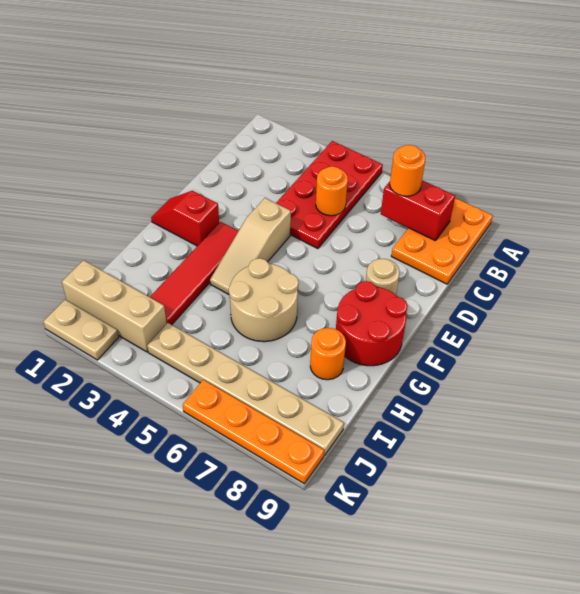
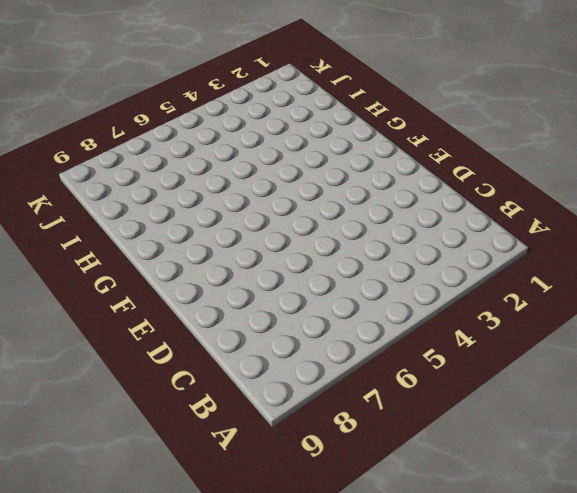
none -> red plate A4:D5 level 1
none -> orange plate A8:C9 level 1
none -> tan slope E4:G4 level 1 top E

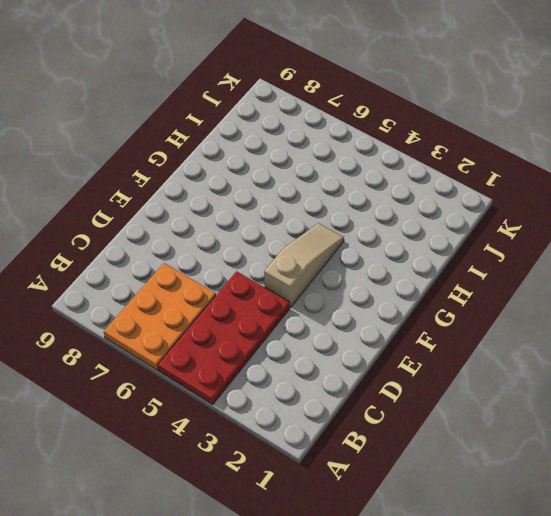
orange plate A6:C7 level 1 -> orange plate A8:C9 level 1
none -> tan round brick E8 level 1
none -> red slope F1:F2 level 1 top 2
none -> red tile F3:I3 level 1

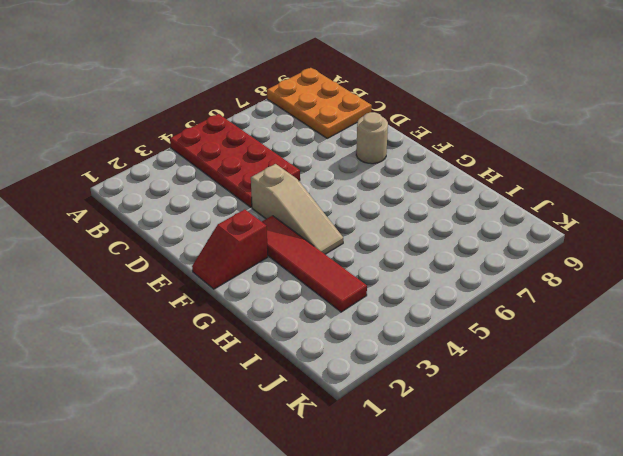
none -> red round brick F8:G9 level 1
none -> tan round brick G5:H6 level 1
none -> orange round brick H8 level 1

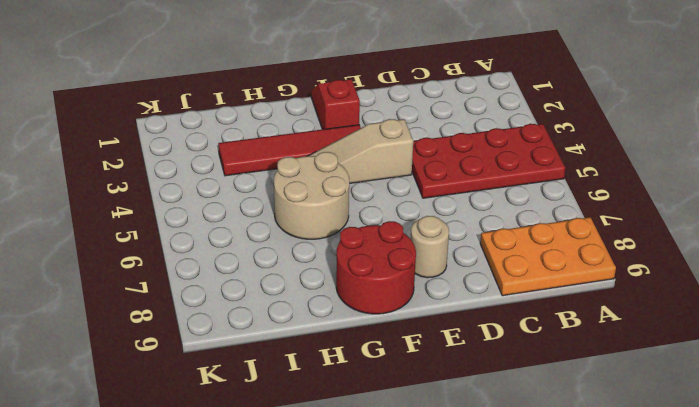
none -> orange round brick H8 level 1
none -> tan brick J1:J3 level 1
none -> tan plate J4:J9 level 1

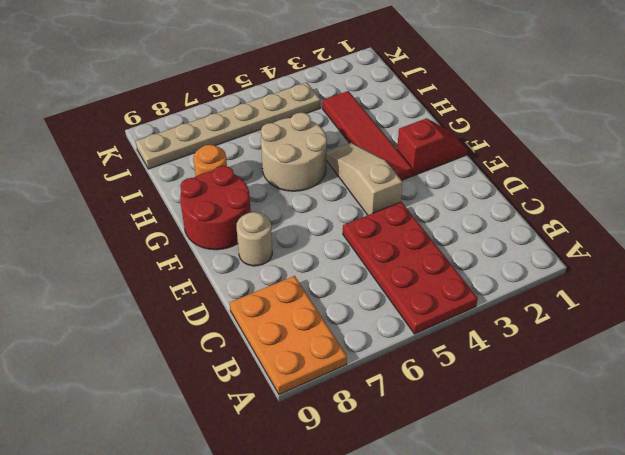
none -> tan brick J1:J3 level 1
none -> tan plate K1:K2 level 1
none -> orange plate K6:K9 level 1

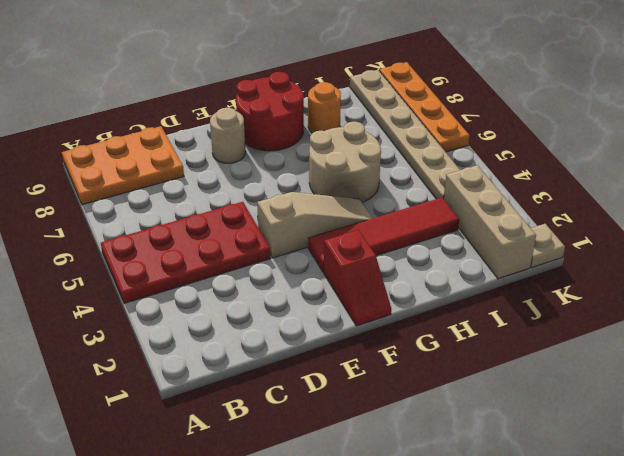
tan plate K1 level 1 -> tan plate K1:K2 level 1
none -> red brick B7:B8 level 2
none -> orange round brick C5 level 2
none -> orange round brick B7 level 3

